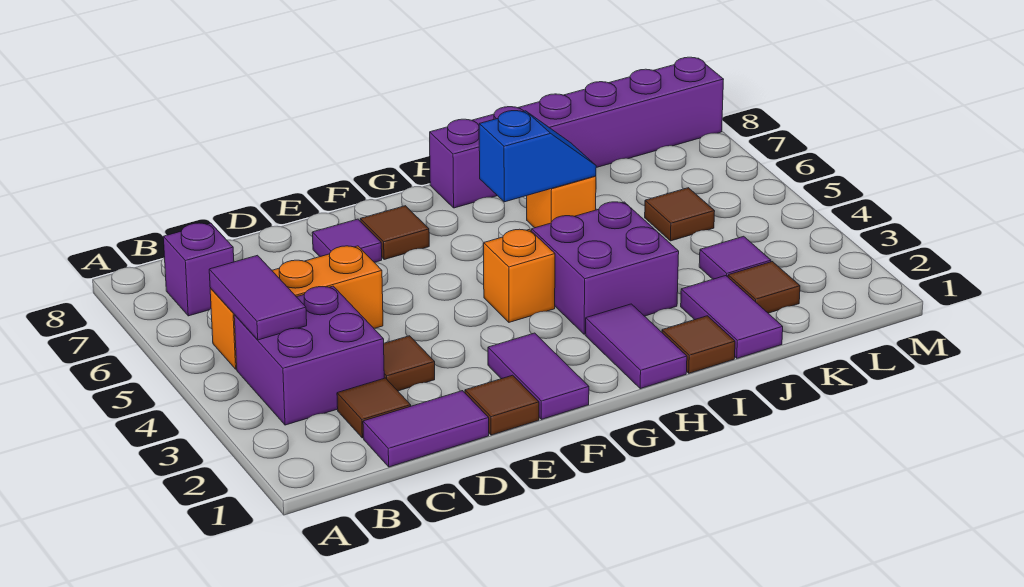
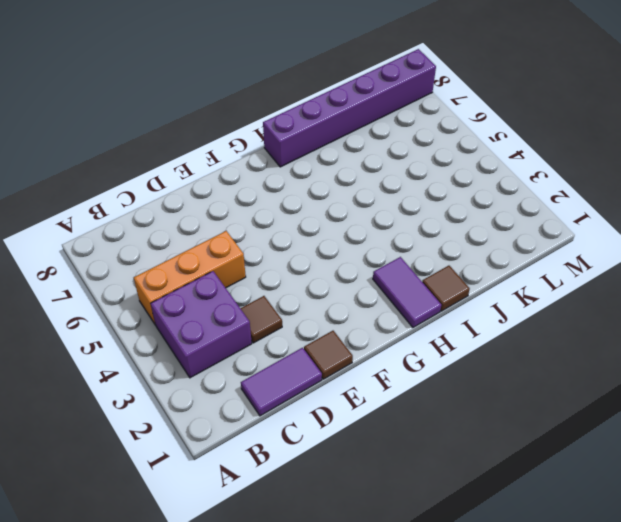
none -> purple brick B7 level 1
none -> brown tile C2 level 1
none -> purple tile E7 level 1

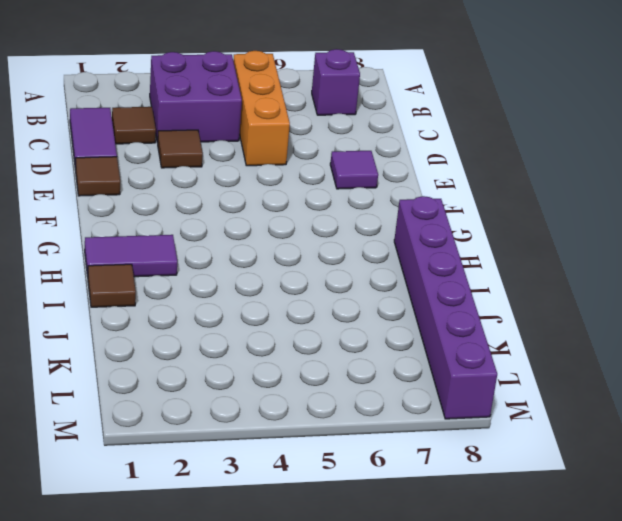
none -> purple tile F1:F2 level 1
none -> brown tile F7 level 1
none -> orange brick G4 level 1

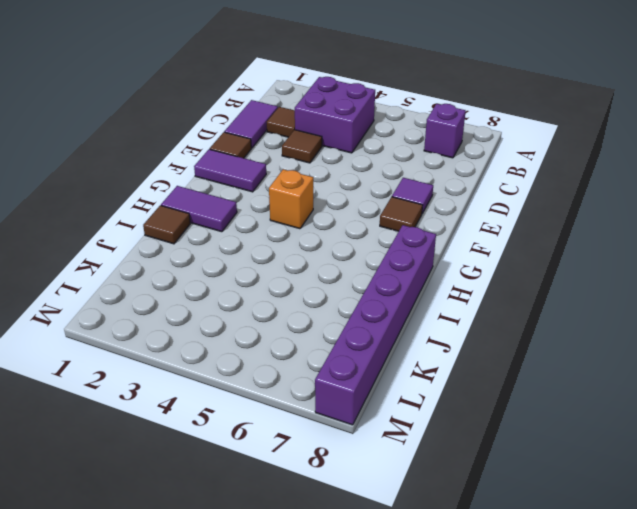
none -> orange brick B5:D5 level 1
none -> purple brick H3:I4 level 1
none -> orange brick I6 level 1

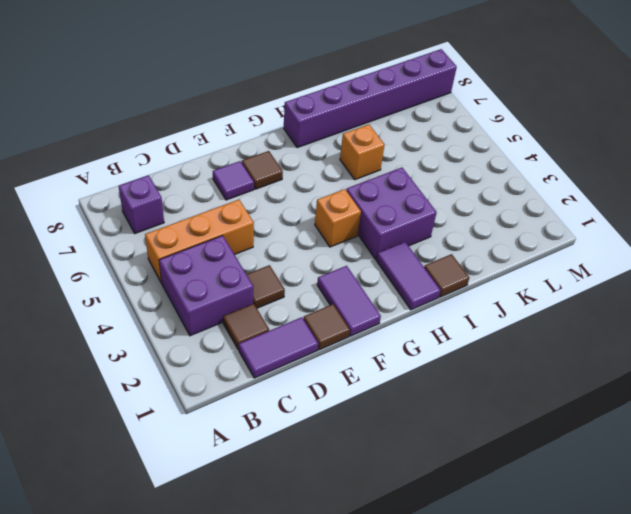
none -> purple tile J1:J2 level 1
none -> brown tile K2 level 1
none -> purple tile K3 level 1

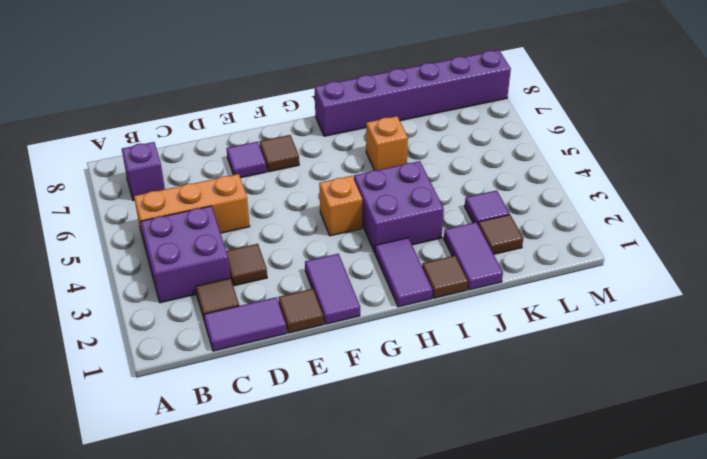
none -> brown tile K5 level 1
none -> purple tile B4:B5 level 2
none -> blue slope H6:I6 level 2 top H

